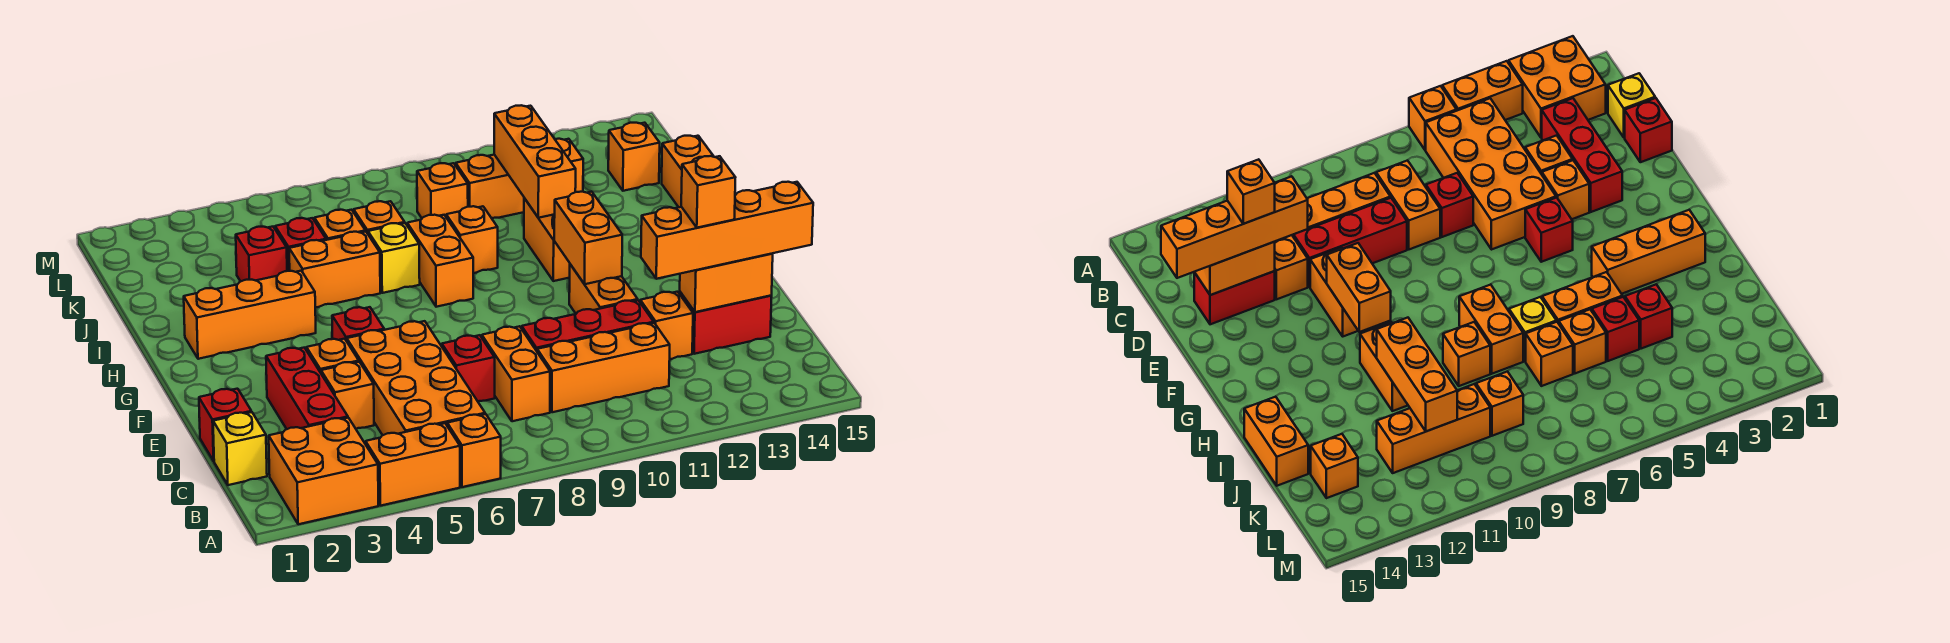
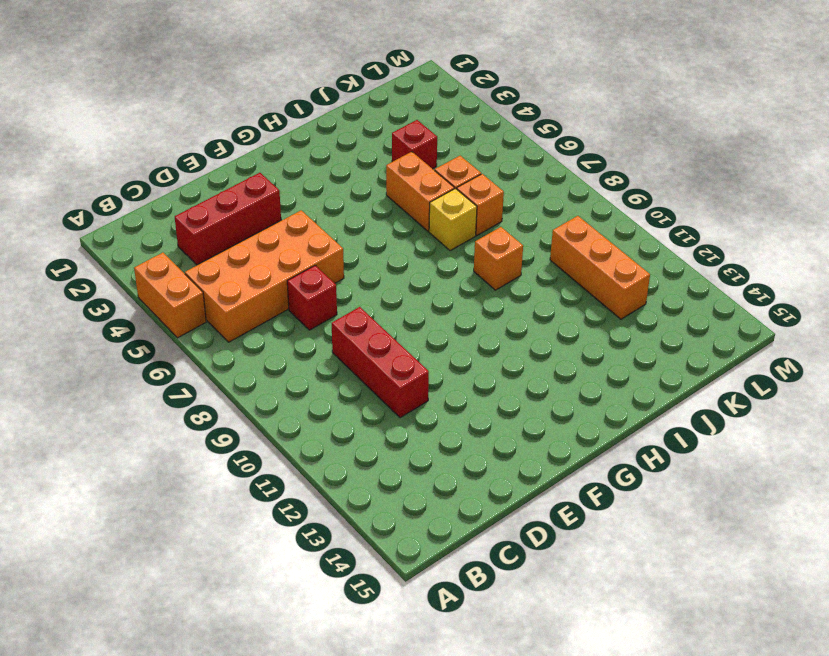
none -> orange brick A2:B3 level 1
none -> orange brick A6 level 1
none -> yellow brick C1 level 1
none -> orange brick C8:D8 level 1

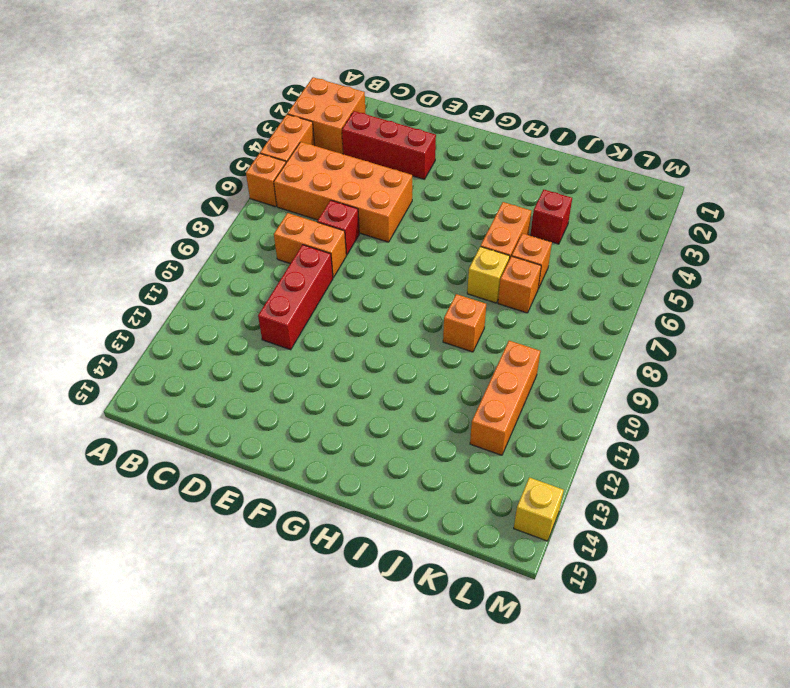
yellow brick M14 level 1 -> yellow brick C1 level 1
none -> orange brick C9:C11 level 1
none -> red brick D1 level 1
none -> orange brick D4 level 1
none -> orange brick D12 level 1

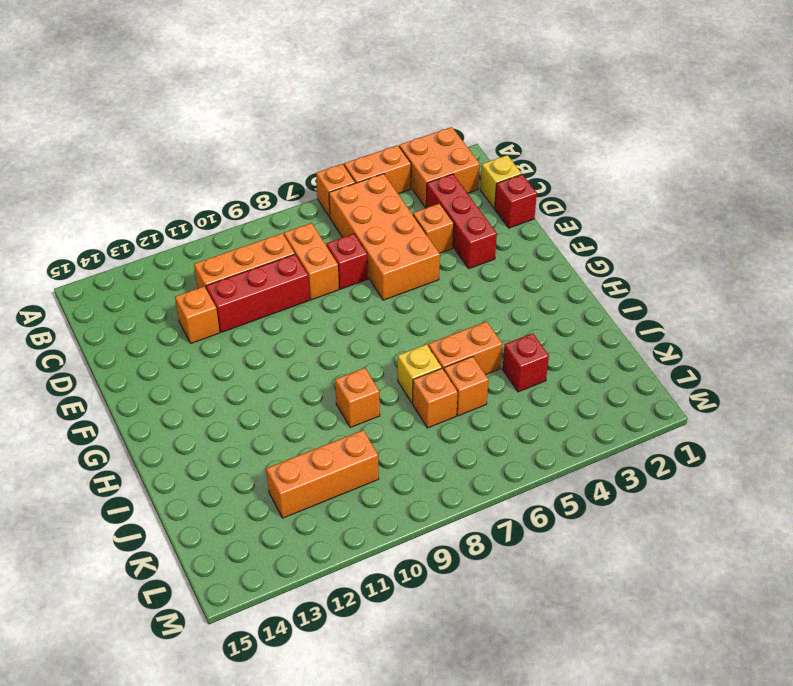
none -> red brick D13:D14 level 1
none -> orange brick E4 level 1
none -> orange brick E11:F11 level 1
none -> red brick F5 level 1

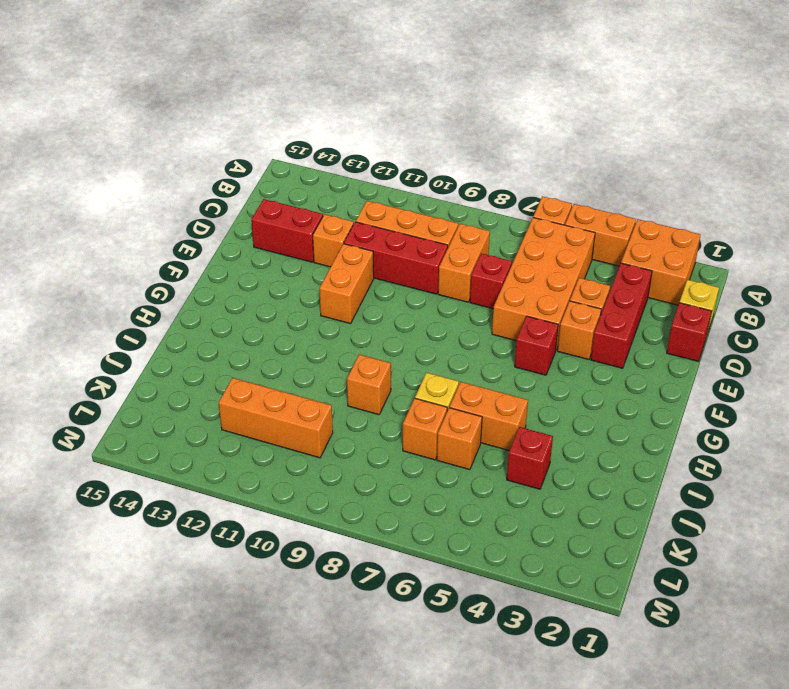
none -> orange brick H2:H4 level 1
none -> orange brick H8:I8 level 1
none -> orange brick H11:I11 level 1
none -> orange brick I15:J15 level 1

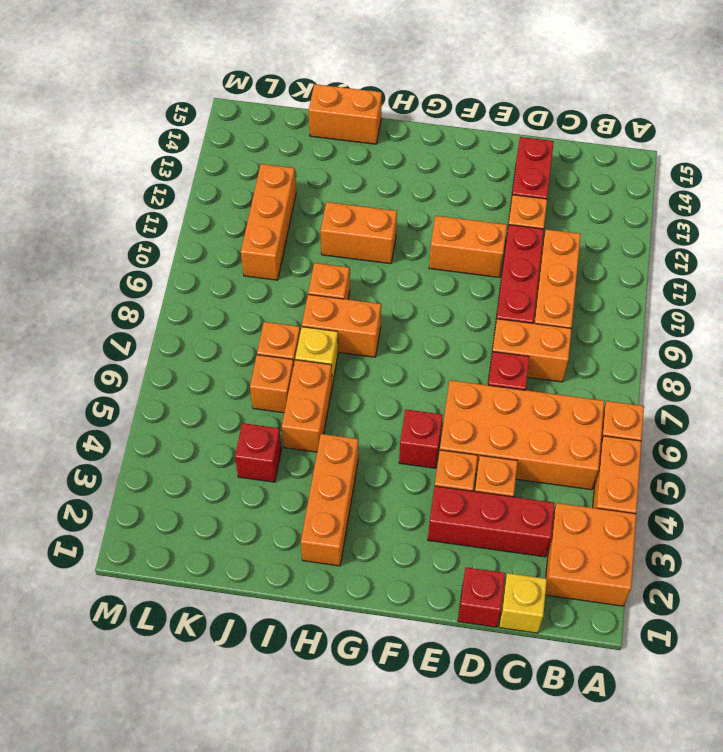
none -> red brick J5 level 1
none -> orange brick K9 level 1
none -> orange brick K14 level 1
none -> orange brick D13:D14 level 2

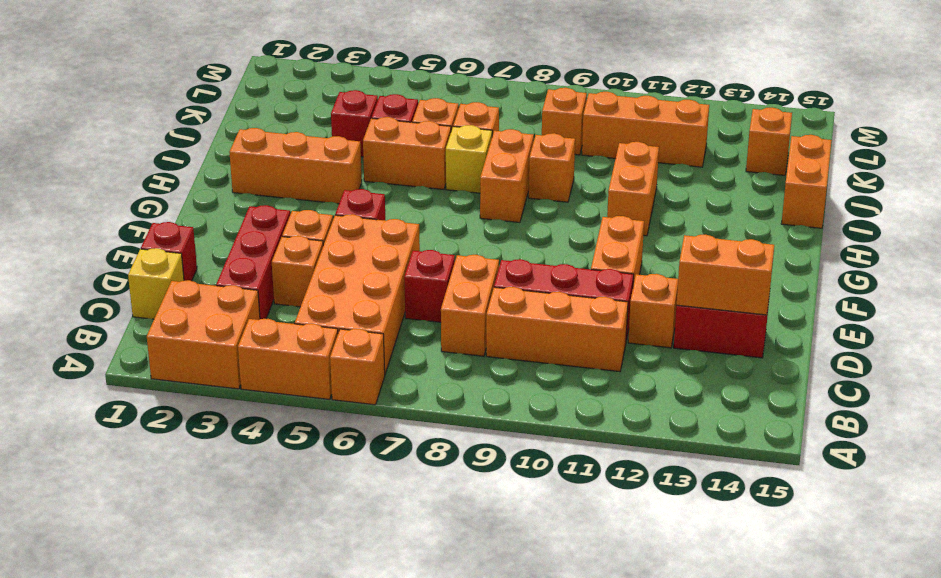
none -> orange brick F11:G11 level 2
none -> orange brick I11:K11 level 2
none -> orange brick D12:D15 level 3
none -> orange brick D13 level 4

